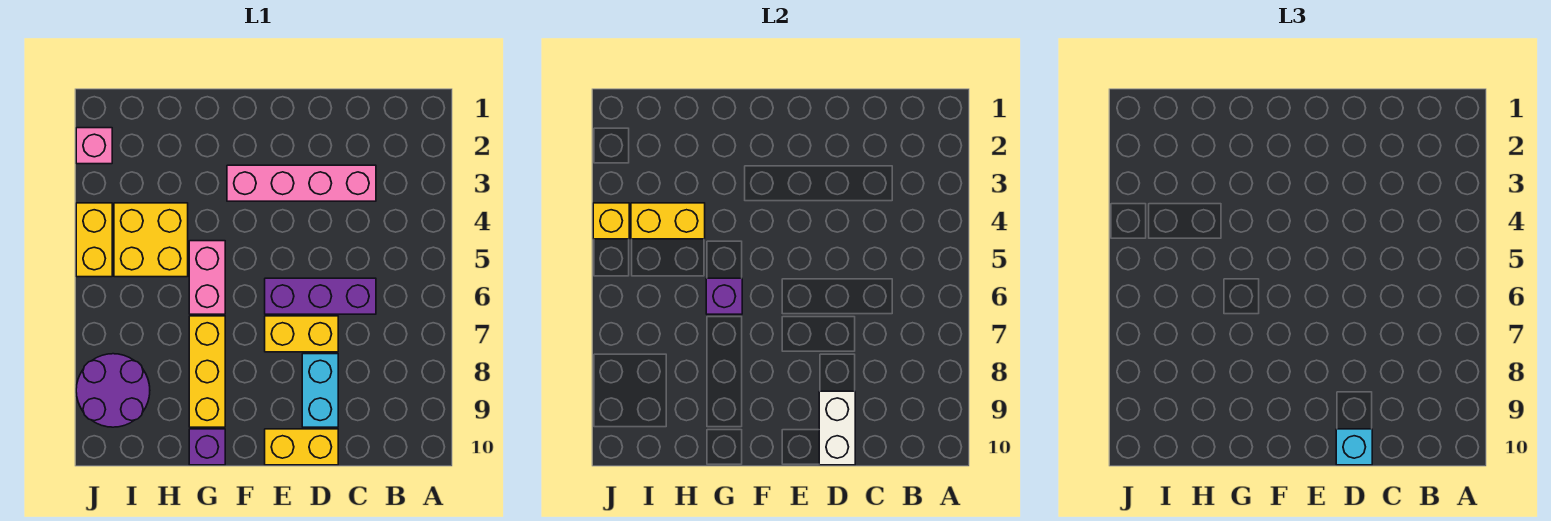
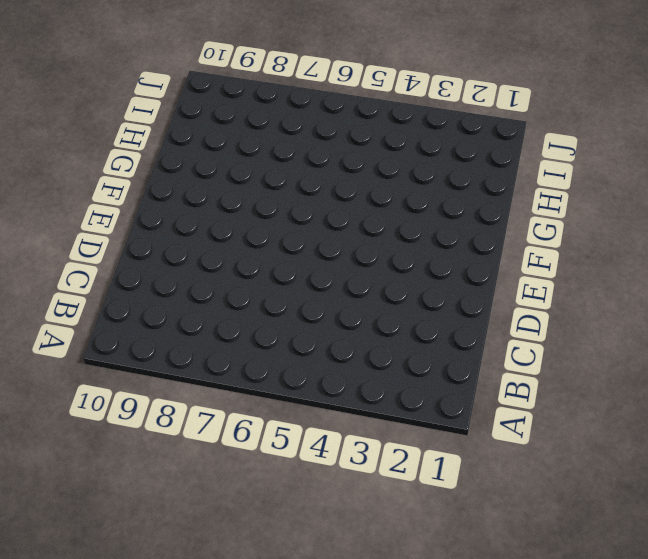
none -> pink brick C3:F3 level 1
none -> purple brick C6:E6 level 1
none -> yellow brick D7:E7 level 1

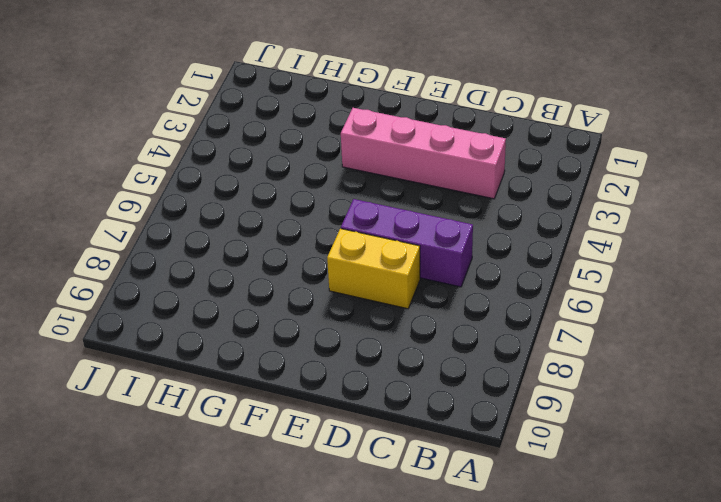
none -> cyan brick D8:D9 level 1
none -> yellow brick D10:E10 level 1
none -> pink brick G5:G6 level 1

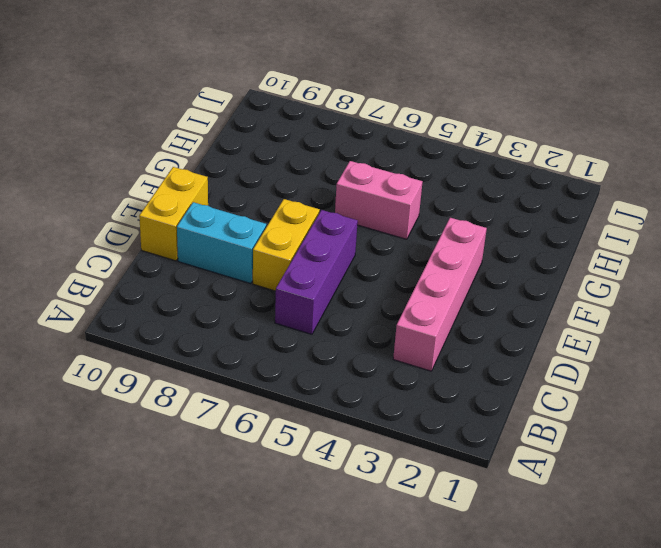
none -> yellow brick G7:G9 level 1
none -> purple brick G10 level 1
none -> yellow brick H4:I5 level 1

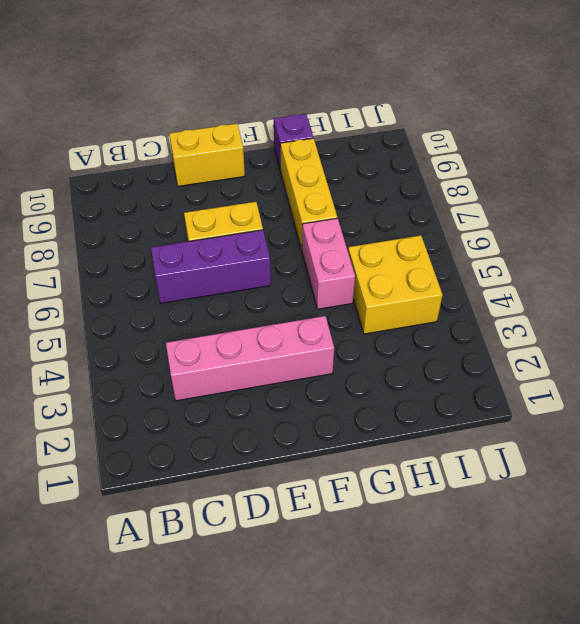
none -> cyan brick D8:D9 level 1
none -> purple round brick I8:J9 level 1
none -> pink brick J2 level 1

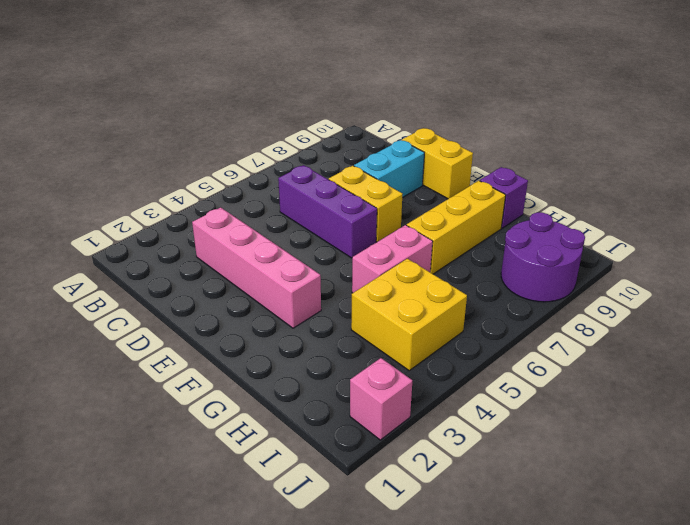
none -> yellow brick J4:J5 level 1
none -> white brick D9:D10 level 2
none -> purple brick G6 level 2

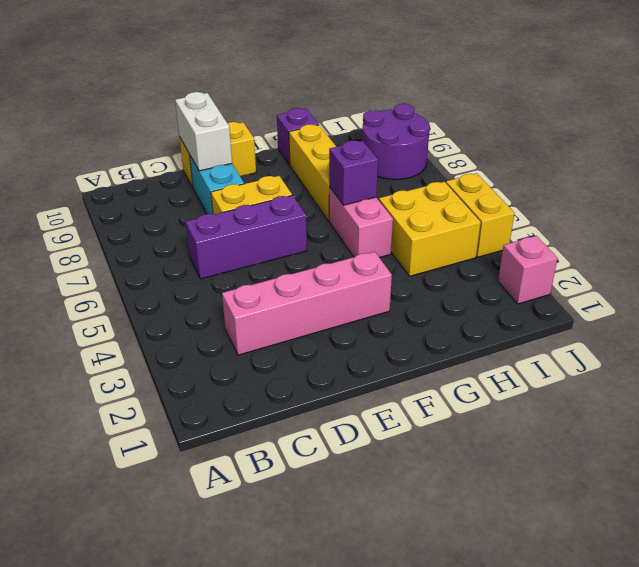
none -> yellow brick H4:I4 level 2
none -> yellow brick J4 level 2
none -> cyan brick D10 level 3

